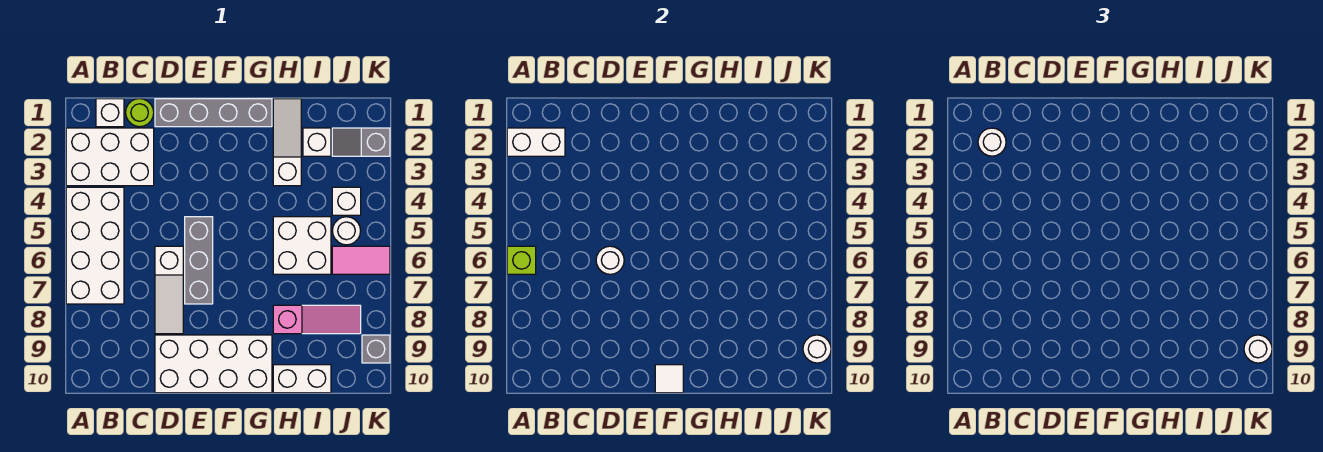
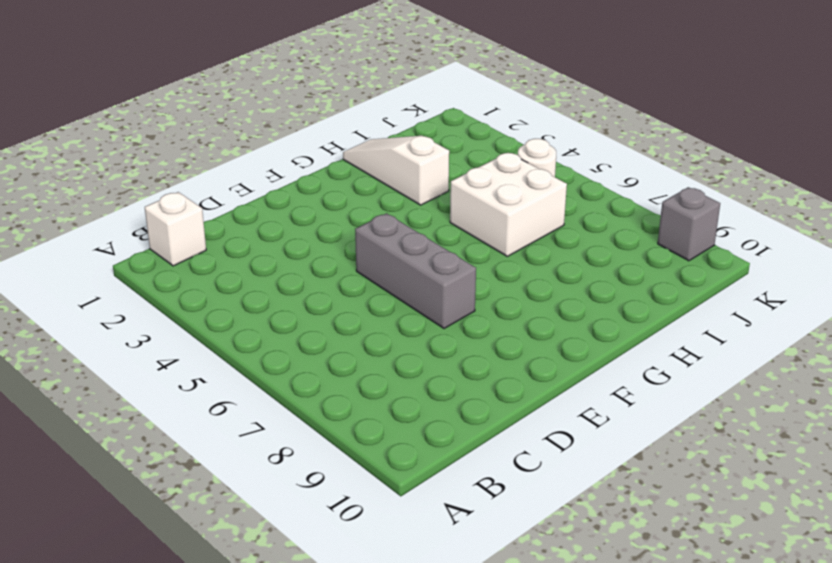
none -> white brick A2:C3 level 1
none -> white brick A4:B7 level 1
none -> lime round brick C1 level 1

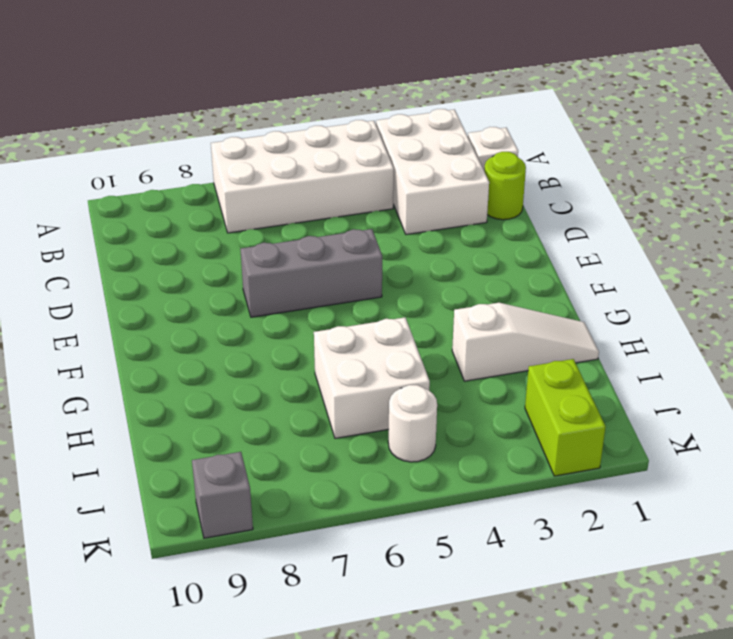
lime brick J2:K2 level 1 -> grey slope J2:K2 level 1 top K
none -> grey brick D1:G1 level 1
none -> white slope D6:D8 level 1 top 6
none -> white brick D9:G10 level 1

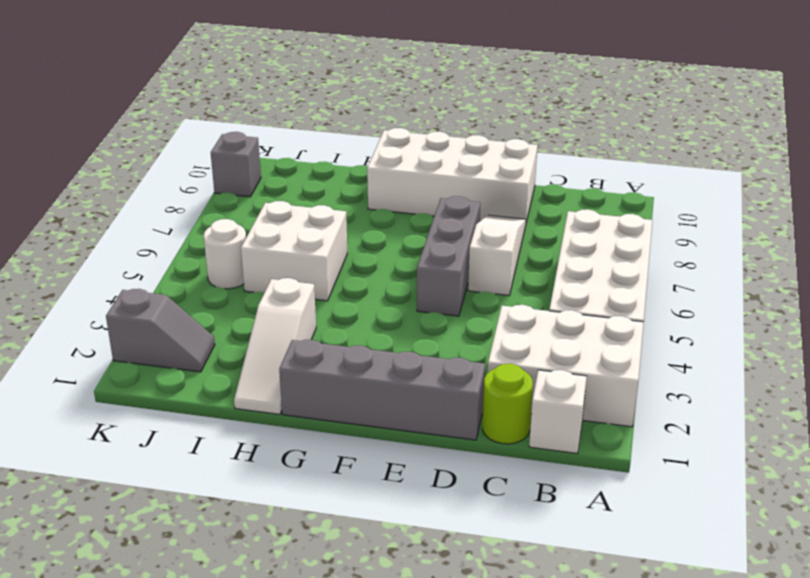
none -> pink slope H8:J8 level 1 top H
none -> white brick H10:I10 level 1
none -> white brick I2 level 1

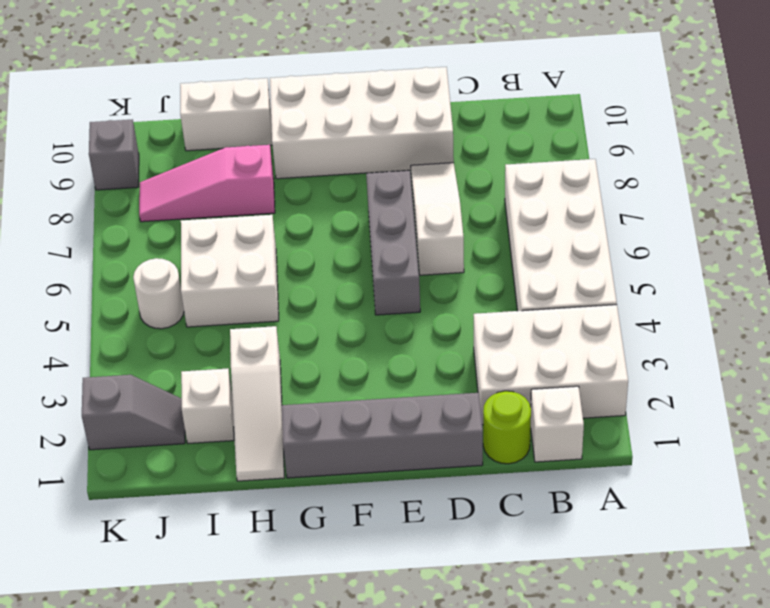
none -> white brick J4 level 1
none -> pink tile J6:K6 level 1
none -> white brick A2:B2 level 2

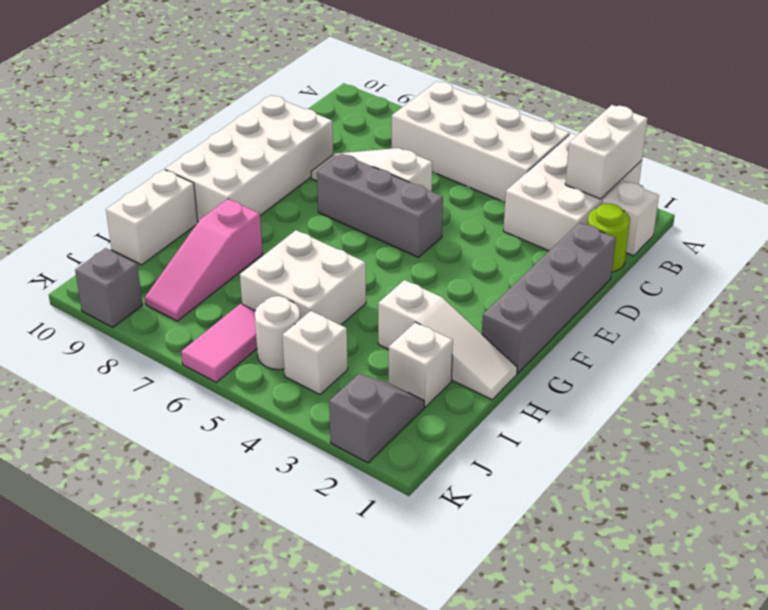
none -> lime brick A6 level 2
none -> white round brick D6 level 2
none -> white tile F10 level 2

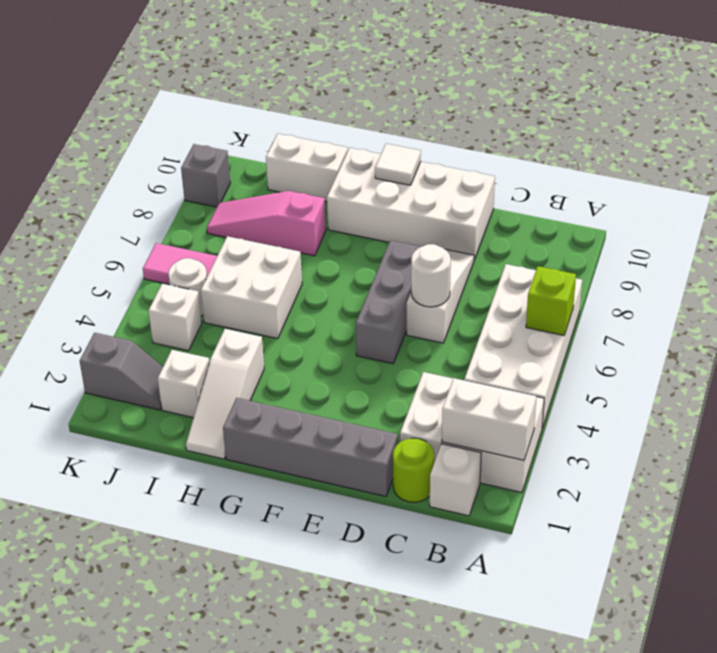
none -> white round brick K9 level 2
none -> white round brick B2 level 3
none -> white round brick K9 level 3

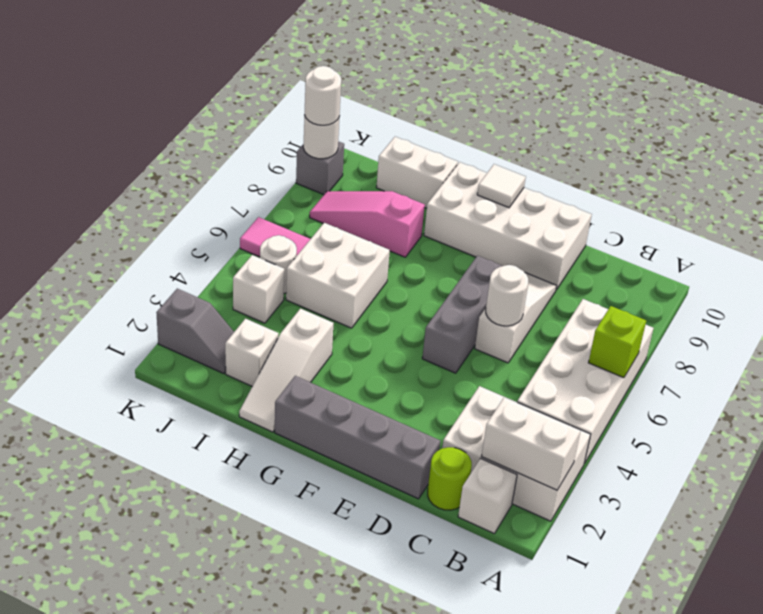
none -> white round brick B2 level 3

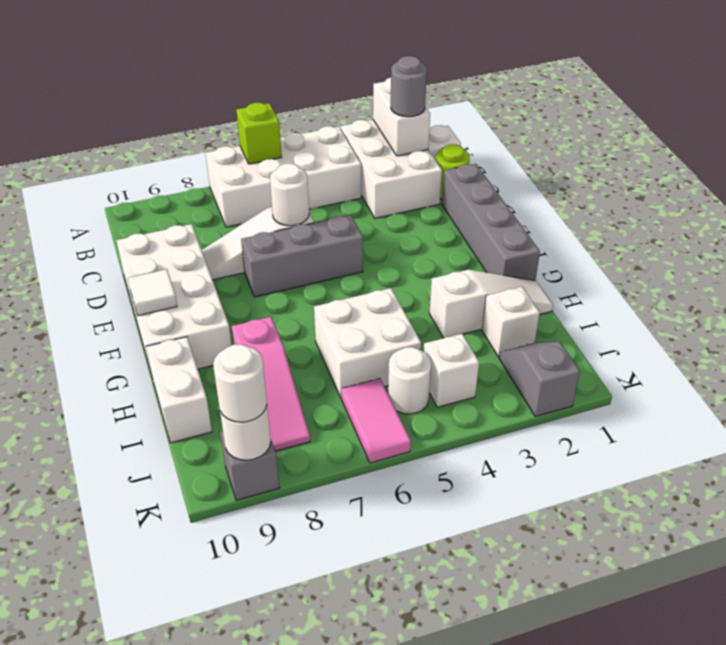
grey round brick B2 level 3 -> white round brick B2 level 3

